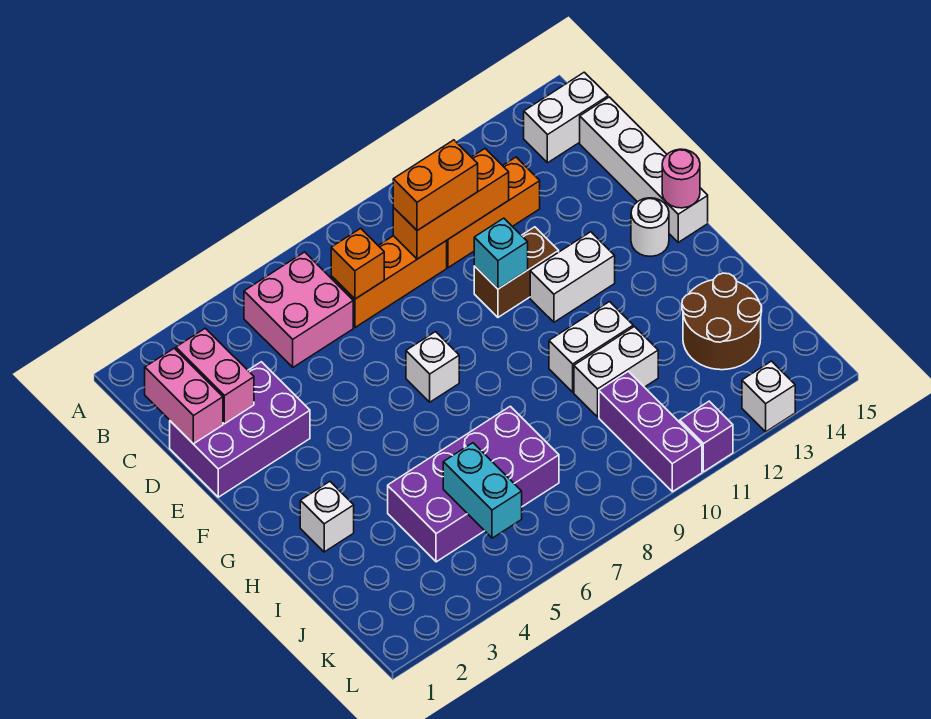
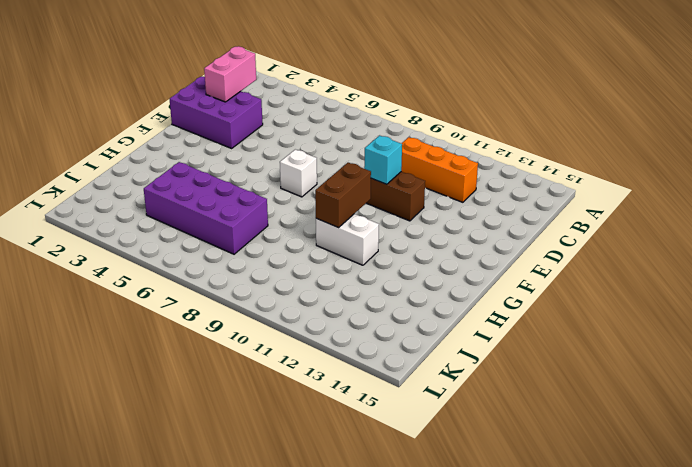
brown brick G10:H10 level 2 -> none
none -> pink brick B5:C6 level 1
none -> white brick B14:B15 level 1
none -> orange brick C7:C9 level 1

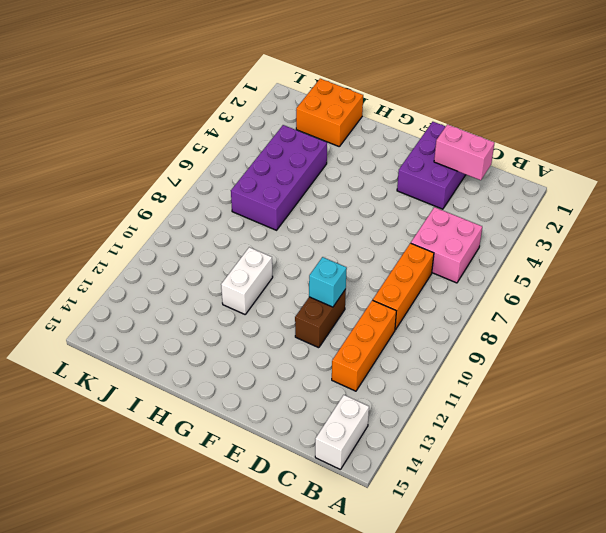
orange brick I1:J2 level 1 -> none
none -> white brick C15:F15 level 1
none -> white brick F7 level 1
none -> white brick F11:F12 level 1

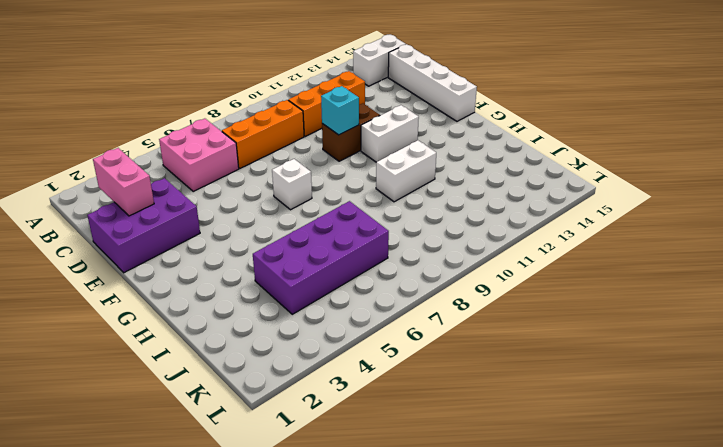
none -> white round brick F14 level 1
none -> white brick H2 level 1
none -> white brick I10:I11 level 1

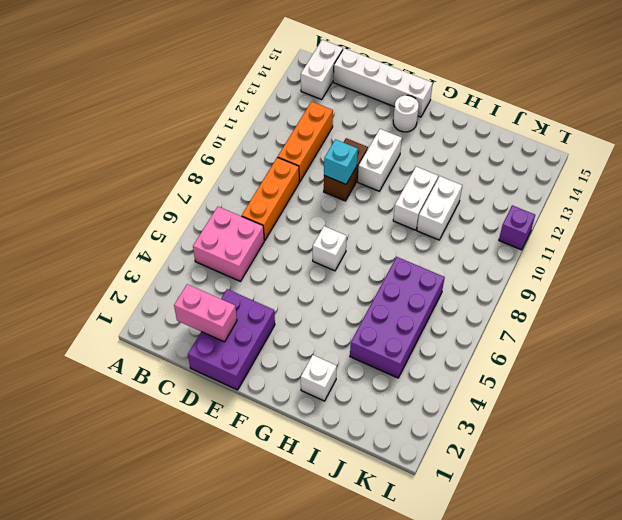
none -> brown round brick I13:J14 level 1
none -> purple brick J10:L10 level 1
none -> white brick L13 level 1

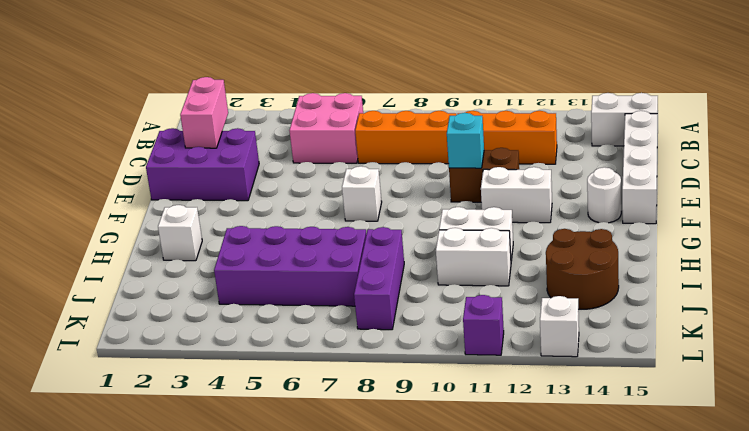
purple brick I8:K8 level 1 -> purple brick J10:L10 level 1
none -> pink brick C1:D1 level 2
none -> orange brick C7 level 2
none -> orange brick C9:C11 level 2

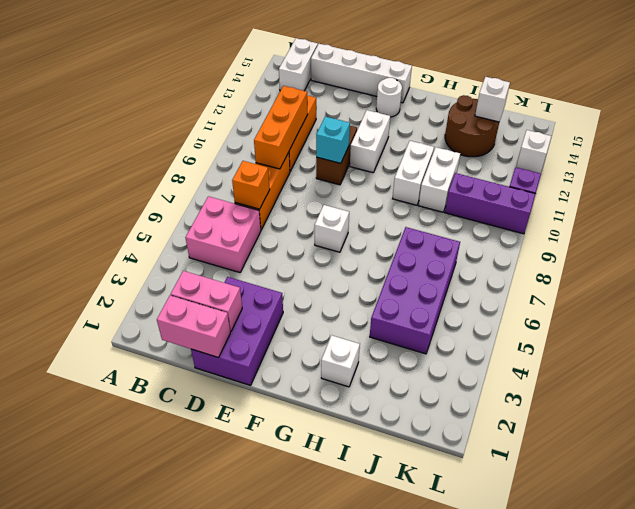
white brick J14 level 2 -> none
none -> pink round brick F15 level 2
none -> cyan brick J5:K5 level 2
none -> orange brick C9:C10 level 3

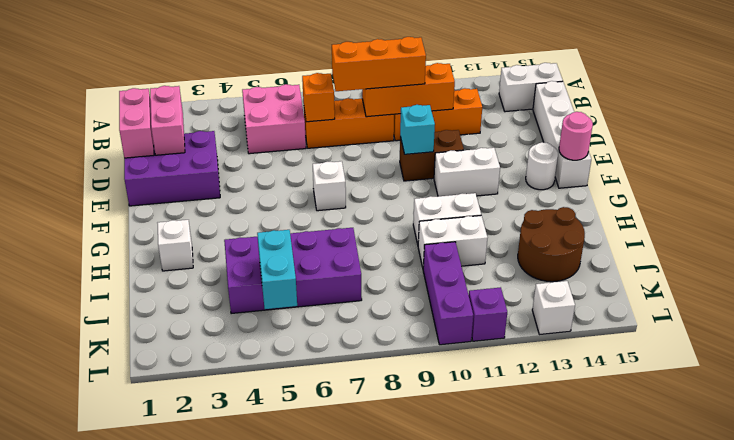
orange brick C8:C10 level 3 -> orange brick C9:C10 level 3

